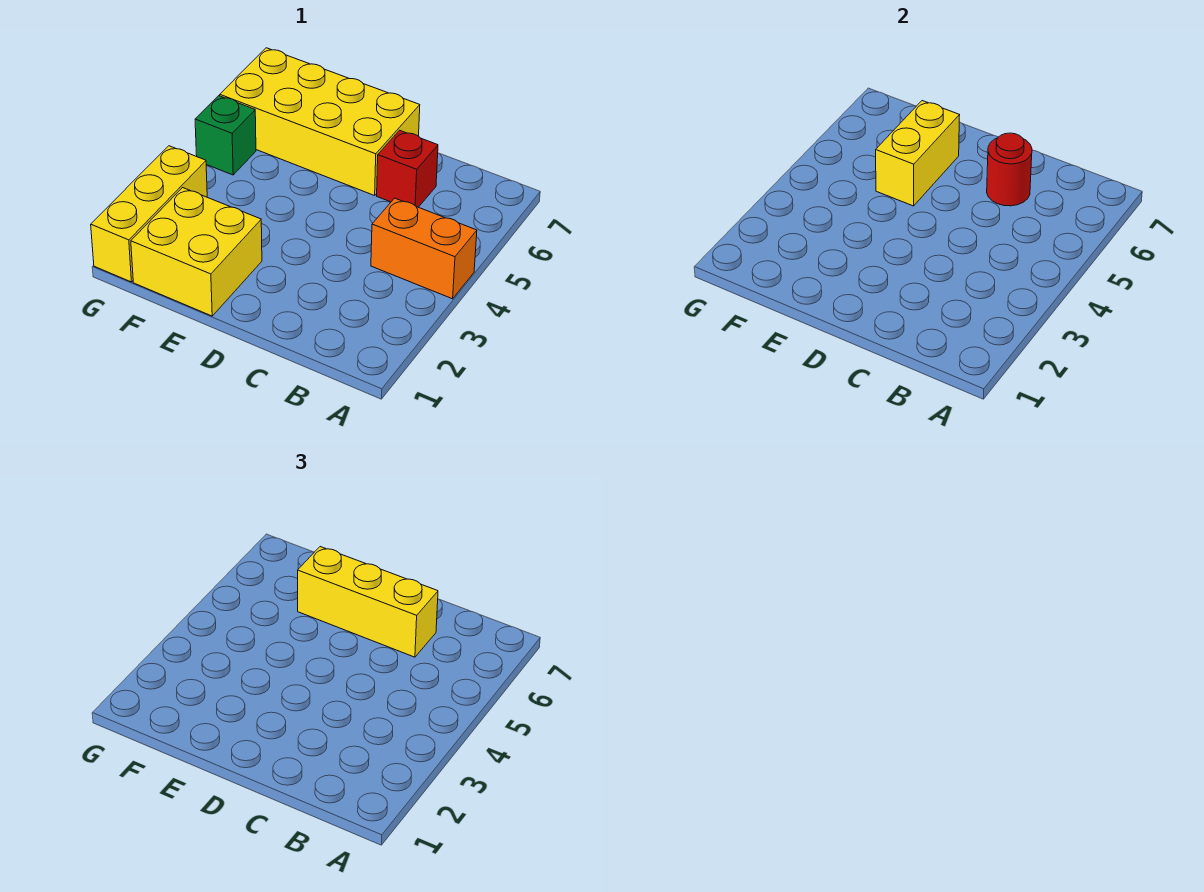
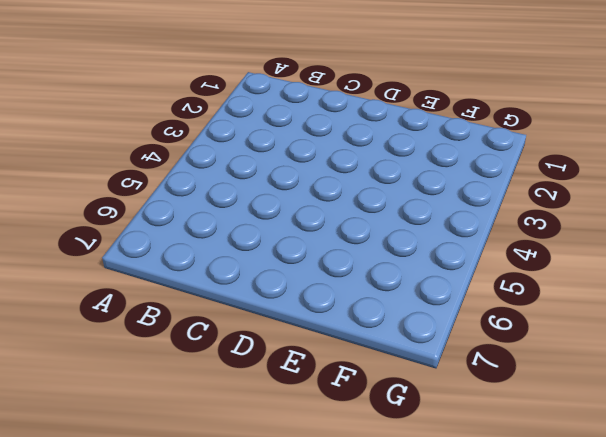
none -> orange brick A4:B4 level 1
none -> red brick C6 level 1

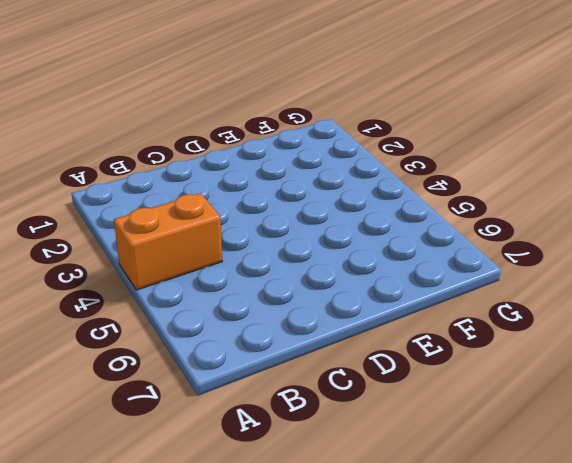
none -> red brick C6 level 1
none -> yellow brick D6:G7 level 1

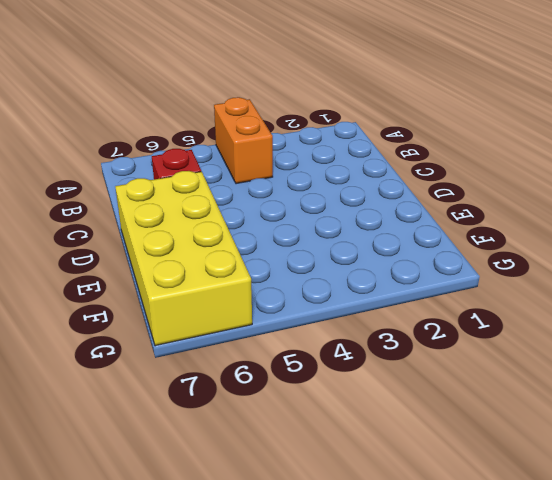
none -> yellow brick E1:F2 level 1
none -> yellow brick G1:G3 level 1

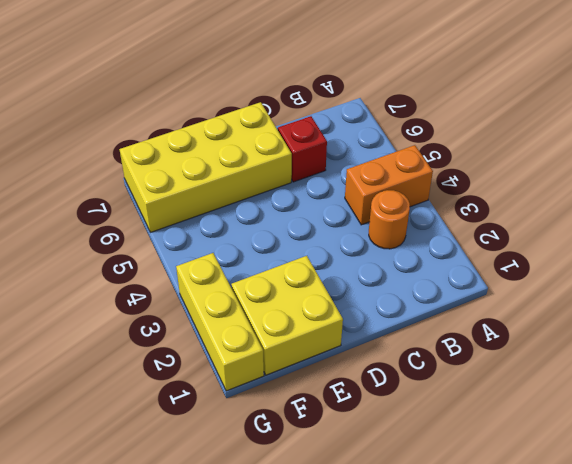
orange round brick B3 level 1 -> none
none -> green brick G5 level 1
none -> red round brick C6 level 2

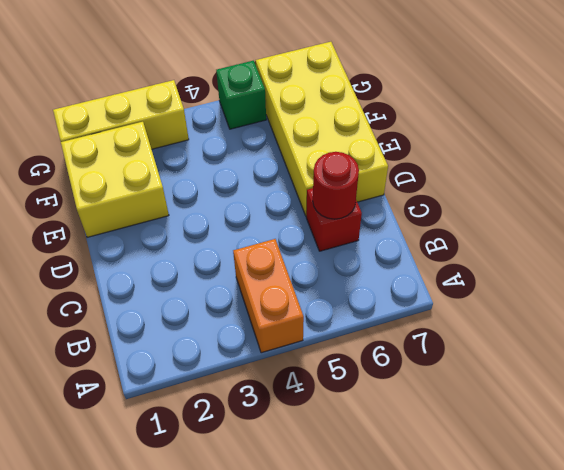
none -> yellow brick E5:E6 level 2
none -> yellow brick C6:E6 level 3

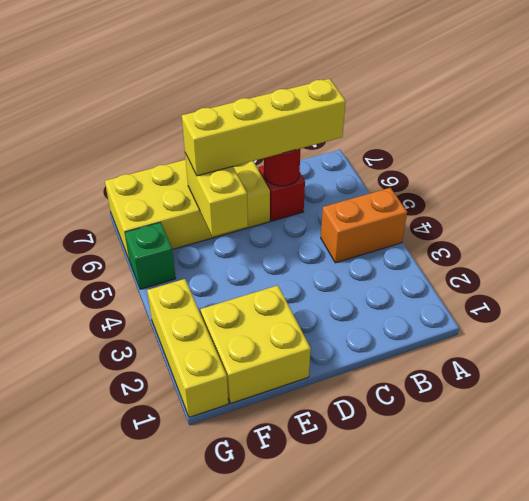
yellow brick B6:E6 level 3 -> yellow brick C6:E6 level 3

